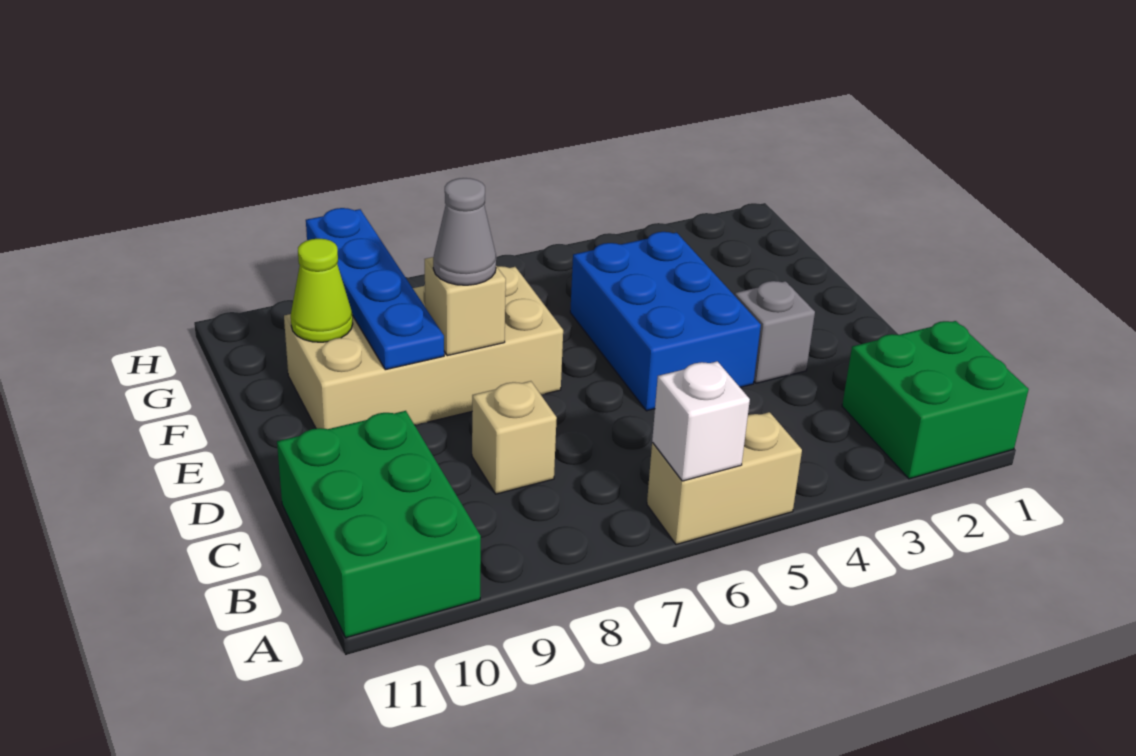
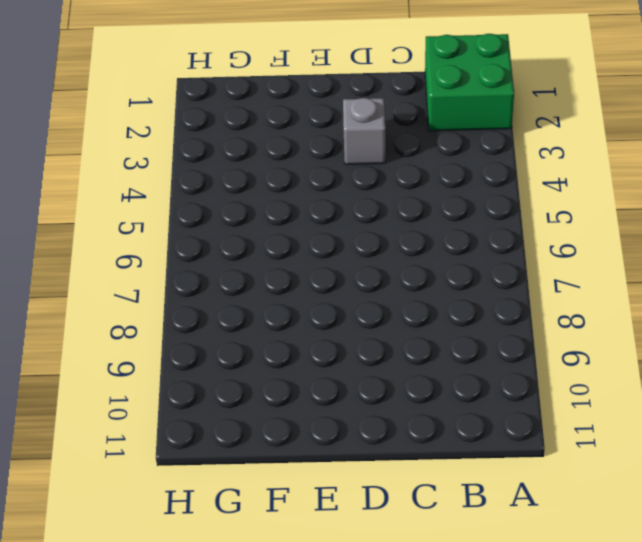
none -> tan brick A5:A6 level 1
none -> green brick A10:C11 level 1
none -> tan brick C8 level 1

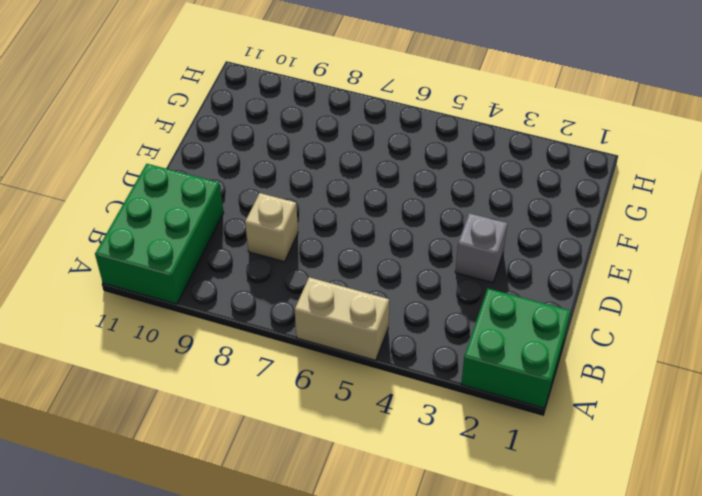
none -> blue brick D4:F5 level 1
none -> tan brick E7:F10 level 1
none -> white brick A6 level 2

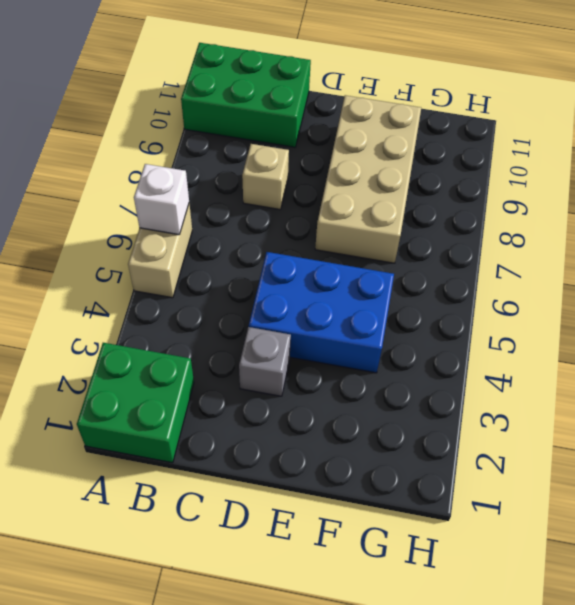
none -> tan brick E8 level 2
none -> blue plate E9:H9 level 2
none -> lime cone F10 level 2

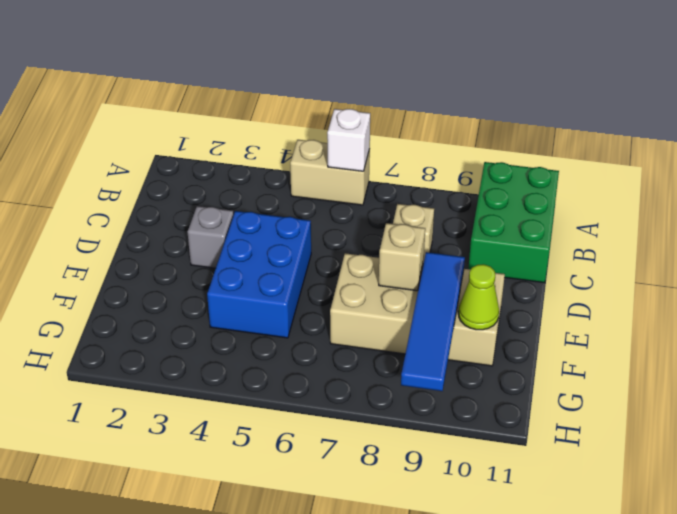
blue tile E9:H9 level 2 -> blue plate E9:H9 level 2
none -> green brick A1:B2 level 1
none -> grey cone E8 level 3

